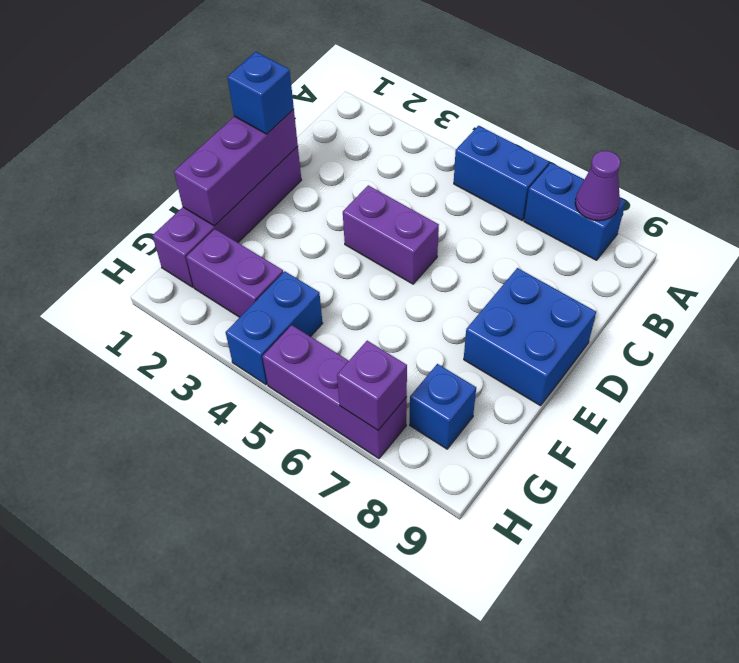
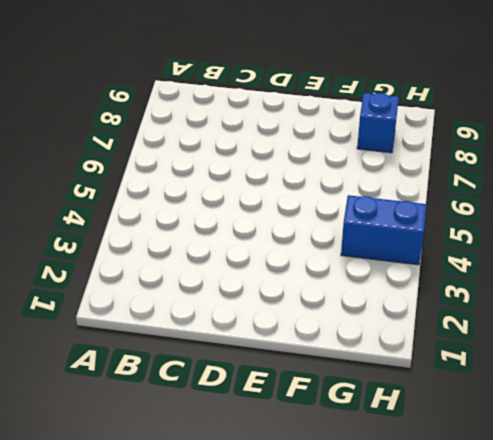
none -> blue brick A5:A6 level 1
none -> blue brick A7:A8 level 1
none -> purple brick D1:G1 level 1

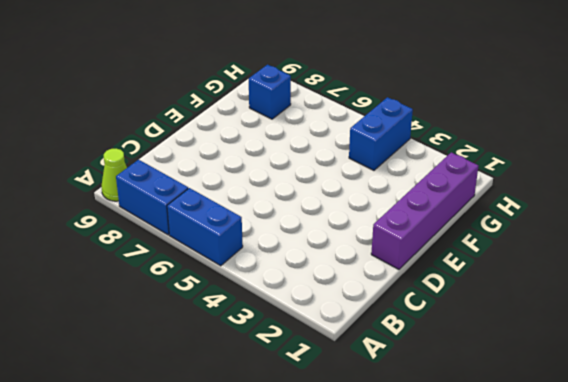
lime cone A9 level 1 -> none
none -> purple brick D4:D5 level 1
none -> blue brick D8:E9 level 1
none -> purple brick G2:G3 level 1

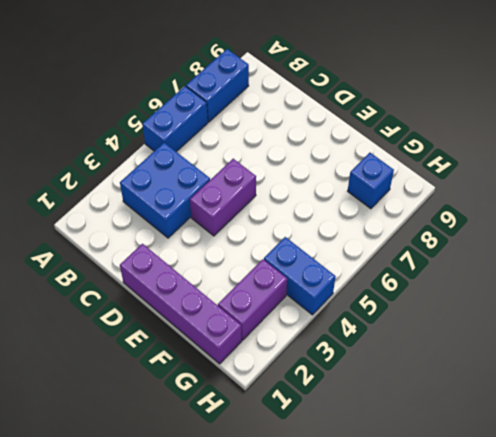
blue brick B3:C4 level 1 -> blue brick D8:E9 level 1
none -> purple brick H5:H7 level 1
none -> purple cone A8 level 2
none -> purple brick D1:F1 level 2

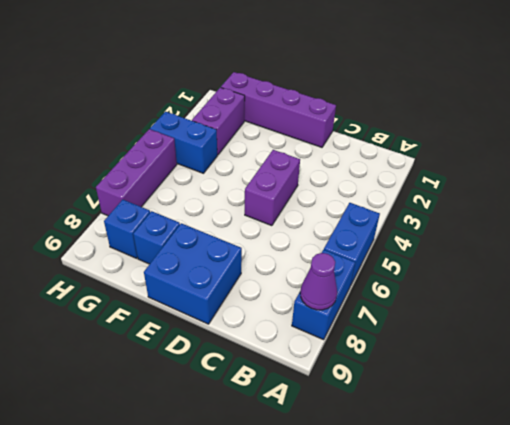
blue brick F8 level 1 -> blue brick D1 level 3
none -> purple brick D1:F1 level 2
none -> purple brick H7 level 2

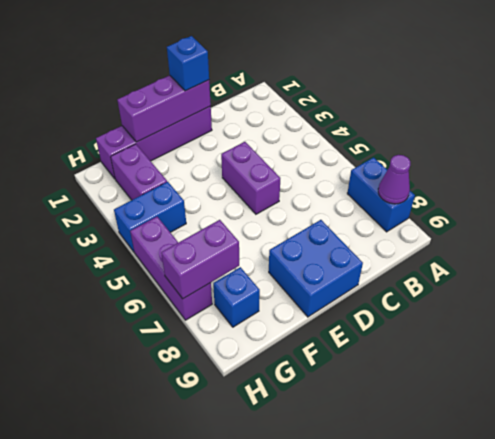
purple brick G7:H7 level 2 -> purple brick H7 level 2
none -> blue brick A5:A6 level 1

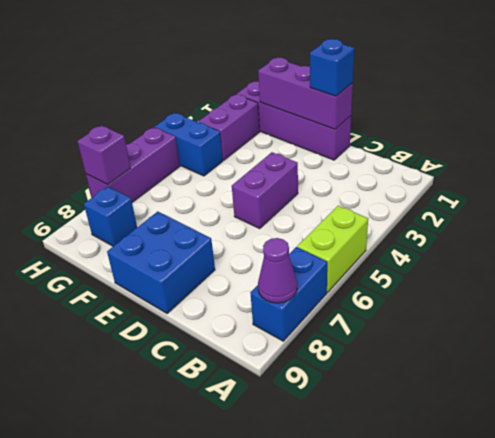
lime brick A5:A6 level 1 -> blue brick A5:A6 level 1

